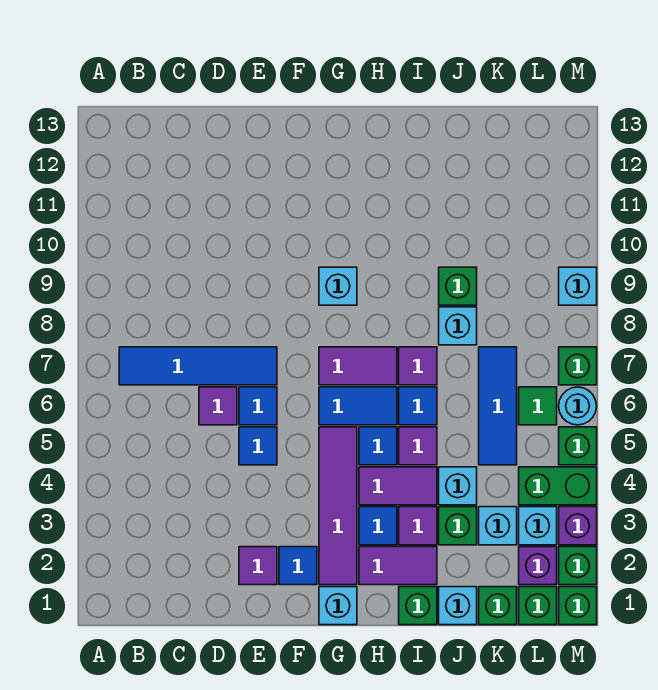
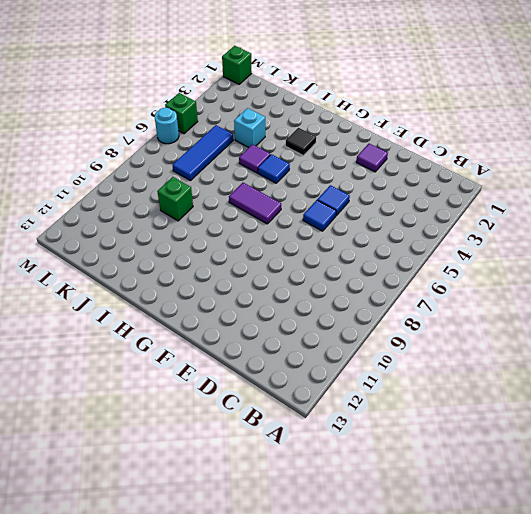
black tile H3 level 1 -> blue tile H3 level 1
none -> blue tile B7:E7 level 1
none -> purple tile D6 level 1
none -> blue tile F2 level 1
none -> cyan brick G1 level 1

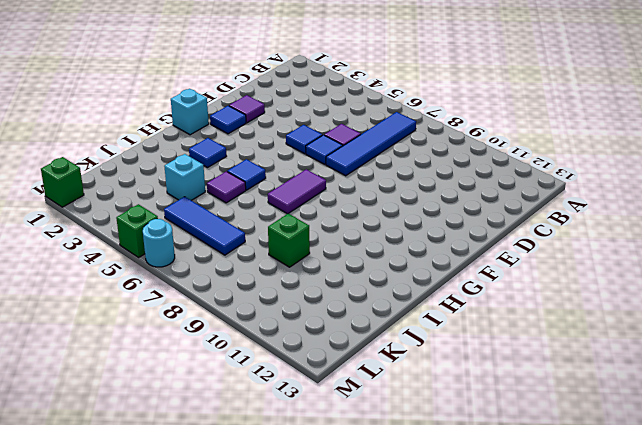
none -> purple tile G2:G5 level 1
none -> blue tile G6:H6 level 1
none -> cyan brick G9 level 1
none -> purple tile H2:I2 level 1

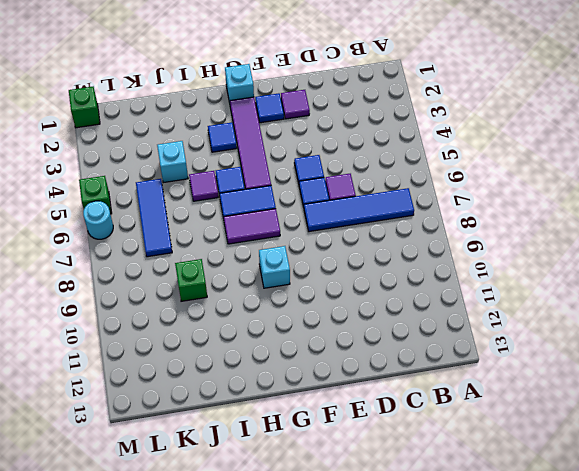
none -> purple tile H2:I2 level 1
none -> purple tile H4:I4 level 1
none -> green brick I1 level 1
none -> purple tile I3 level 1

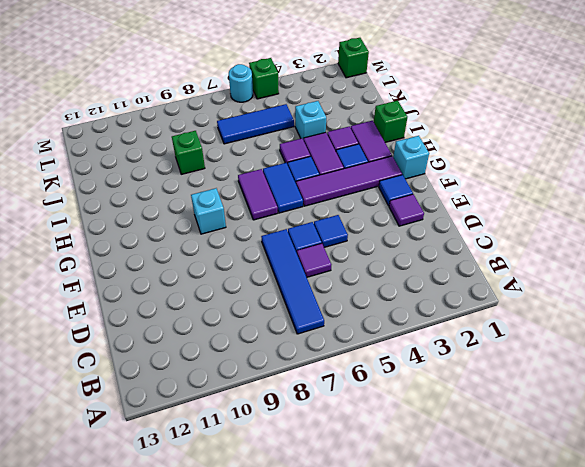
none -> blue tile I6 level 1
none -> purple tile I7 level 1
none -> cyan brick J1 level 1
none -> green brick J3 level 1

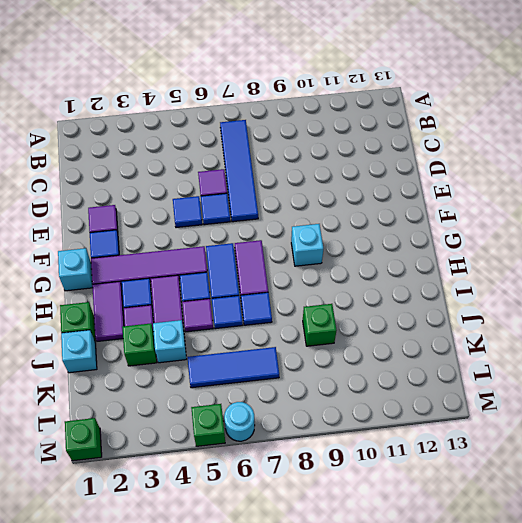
blue tile I7 level 1 -> purple tile I7 level 1
none -> cyan brick J8 level 1
none -> green brick K1 level 1
none -> cyan brick K3 level 1
none -> green brick L1 level 1

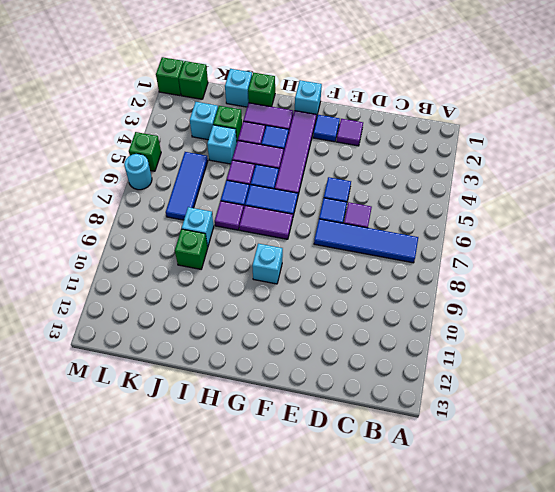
none -> green brick K1 level 1
none -> purple brick L2 level 1
none -> cyan brick L3 level 1
none -> green brick L4:M4 level 1

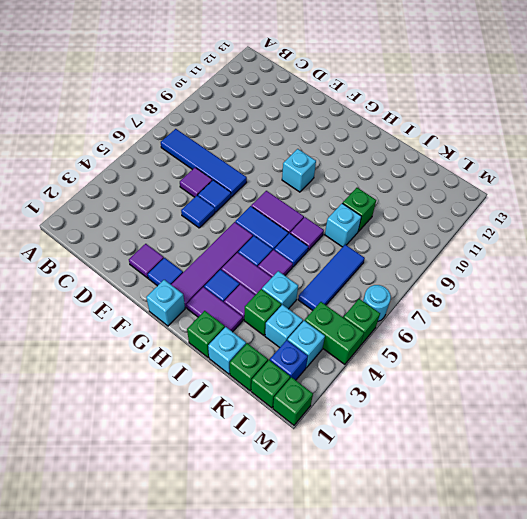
blue brick L2 level 1 -> purple brick L2 level 1
none -> green tile L6 level 1
none -> green brick M2 level 1
none -> purple brick M3 level 1
none -> green brick M7 level 1

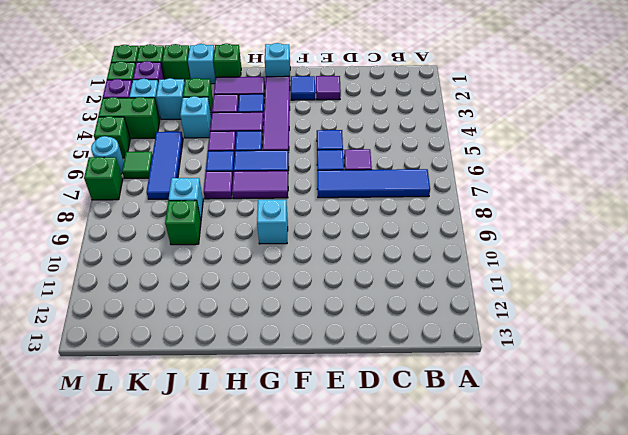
none -> cyan brick M9 level 1

